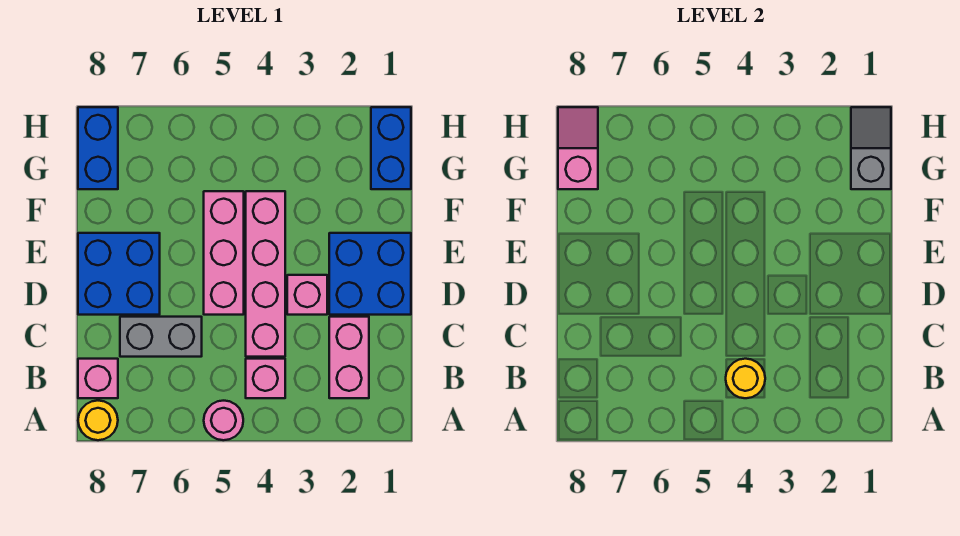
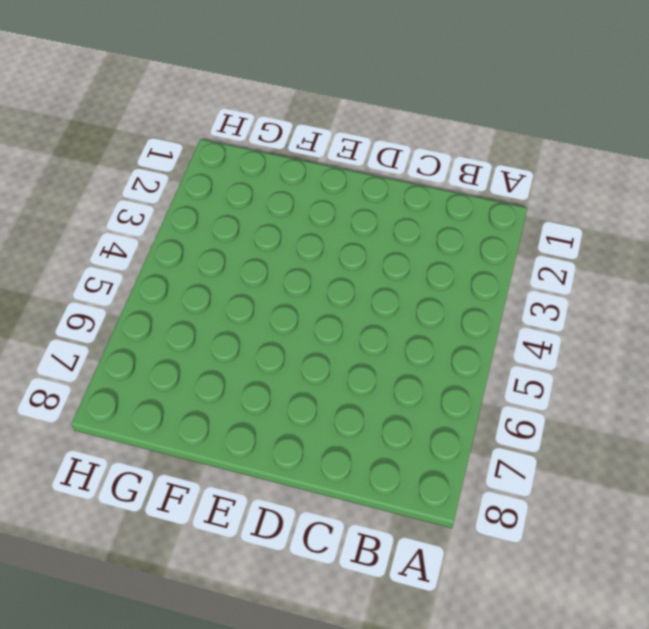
none -> pink round brick A5 level 1
none -> yellow round brick A8 level 1
none -> pink brick B2:C2 level 1

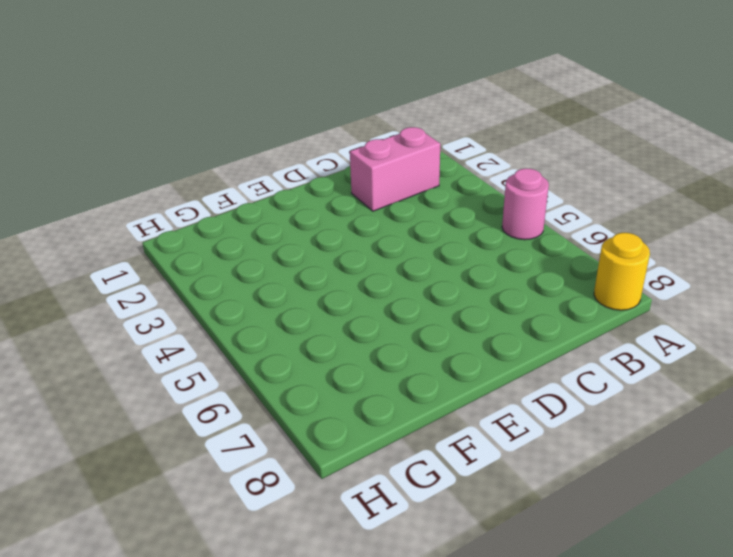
none -> pink brick B4 level 1
none -> pink brick B8 level 1
none -> pink brick C4:F4 level 1

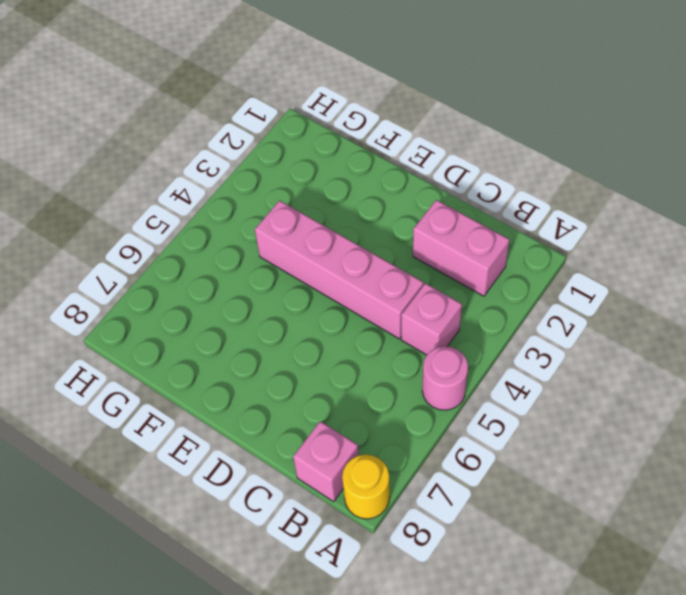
none -> grey brick C6:C7 level 1
none -> blue brick D1:E2 level 1
none -> pink brick D3 level 1

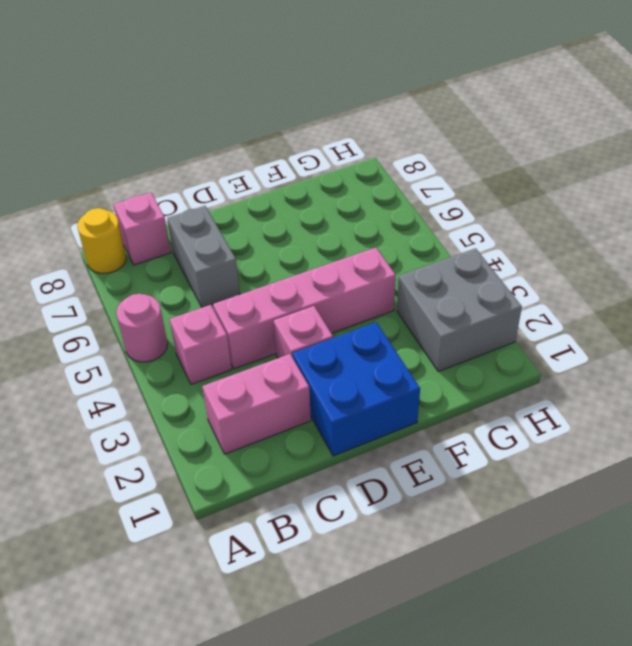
grey brick G2:H3 level 1 -> none
none -> pink brick D5:F5 level 1
none -> blue brick D7:E8 level 1
none -> blue brick G1:H1 level 1

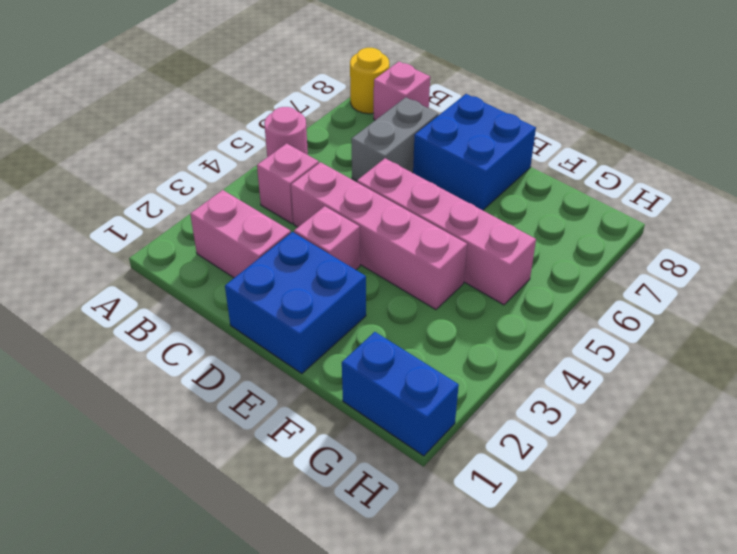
pink brick D5:G5 level 1 -> pink brick D5:F5 level 1
none -> blue brick G8:H8 level 1
none -> yellow round brick B4 level 2
none -> grey slope G1:H1 level 2 top G

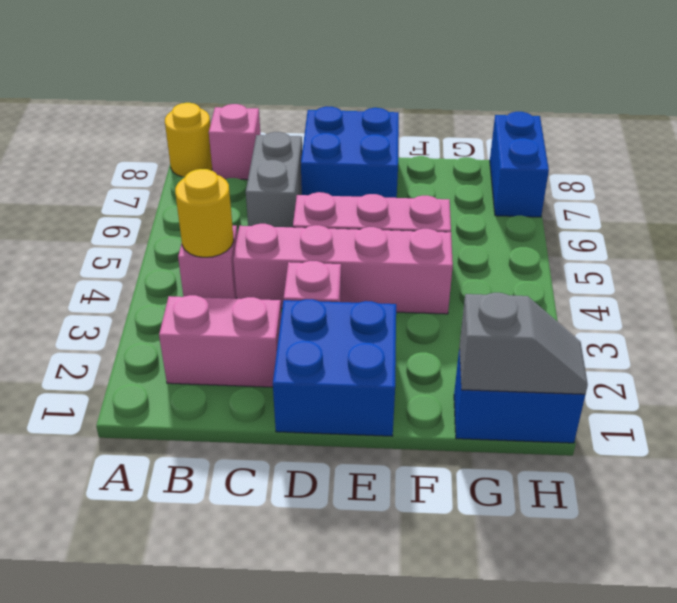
blue brick H7:H8 level 1 -> blue brick G8:H8 level 1
none -> pink round brick A5 level 1
none -> pink slope G8:H8 level 2 top G

